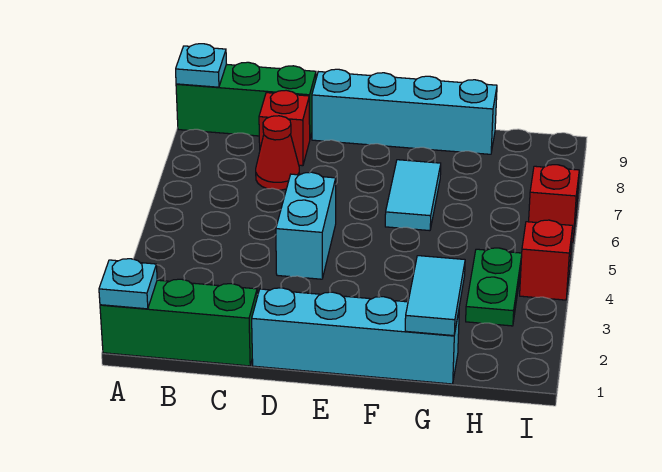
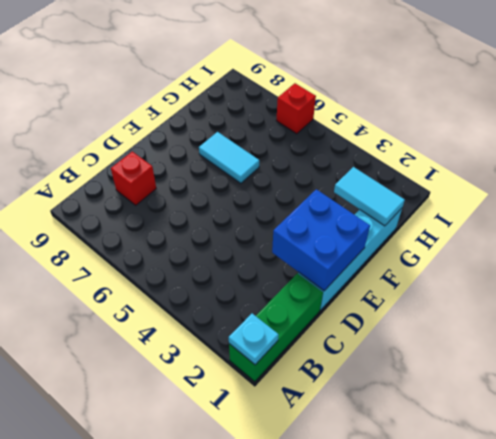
blue brick D1:E2 level 2 -> none
none -> green brick A9:C9 level 1
none -> red cone C7 level 1
none -> cyan brick D4:D5 level 1

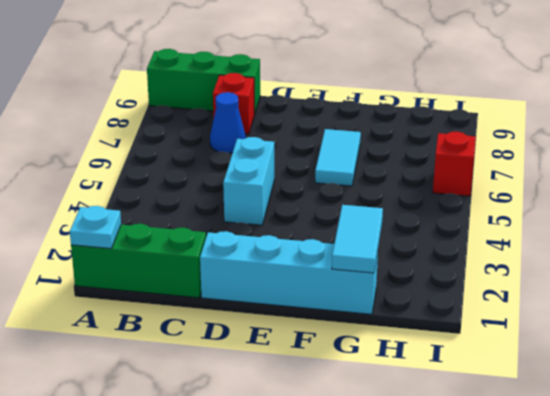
blue cone C7 level 1 -> red cone C7 level 1
none -> cyan brick D9:G9 level 1
none -> green plate H3:H4 level 1
none -> red brick I4 level 1

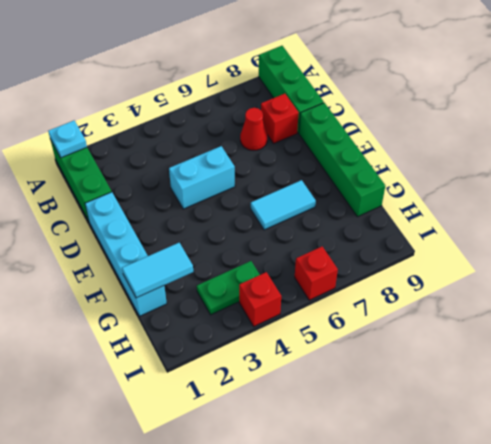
green brick D9:G9 level 1 -> cyan brick D9:G9 level 1
none -> cyan plate A9 level 2

